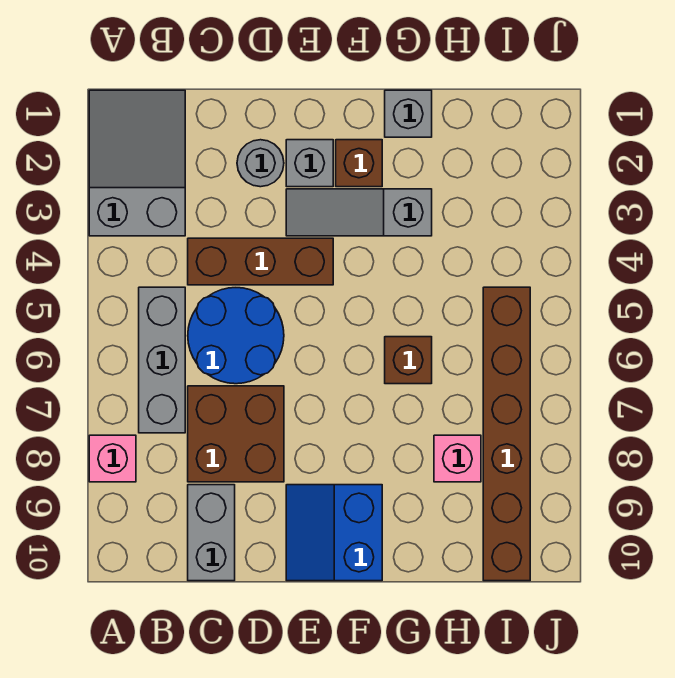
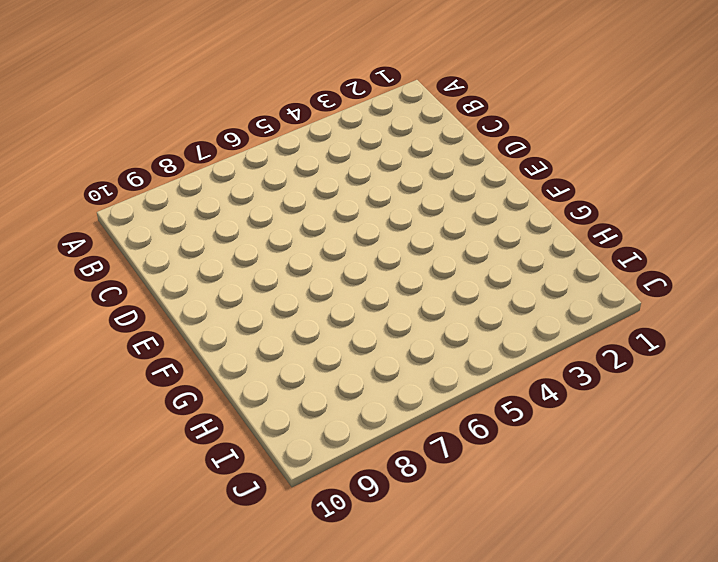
none -> grey slope A1:B3 level 1 top 3
none -> pink brick A8 level 1
none -> grey brick B5:B7 level 1

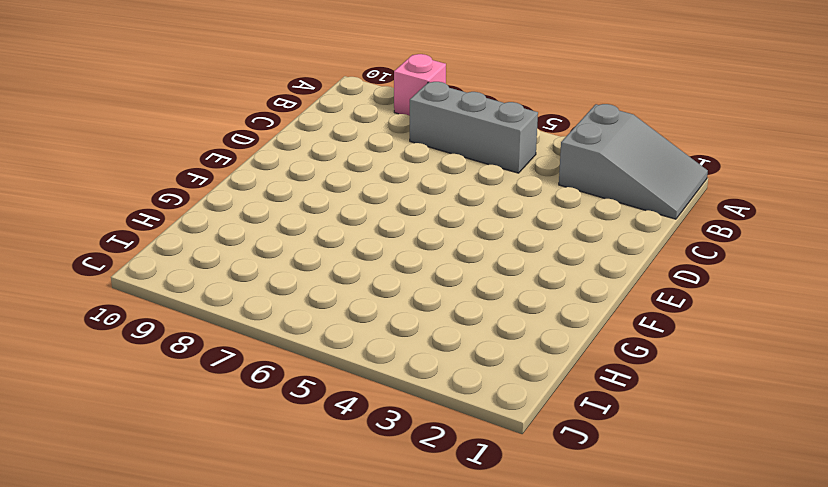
none -> brown brick C4:E4 level 1
none -> blue round brick C5:D6 level 1
none -> brown brick C7:D8 level 1

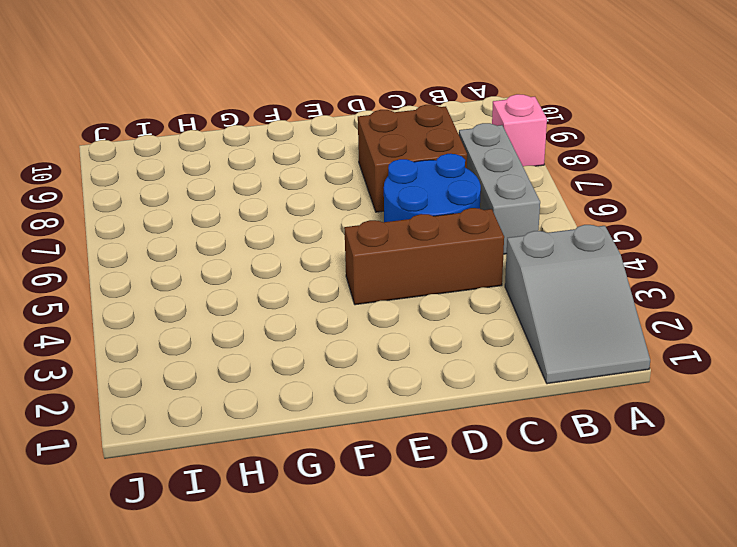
none -> grey brick C9:C10 level 1
none -> grey round brick D2 level 1
none -> grey brick E2 level 1

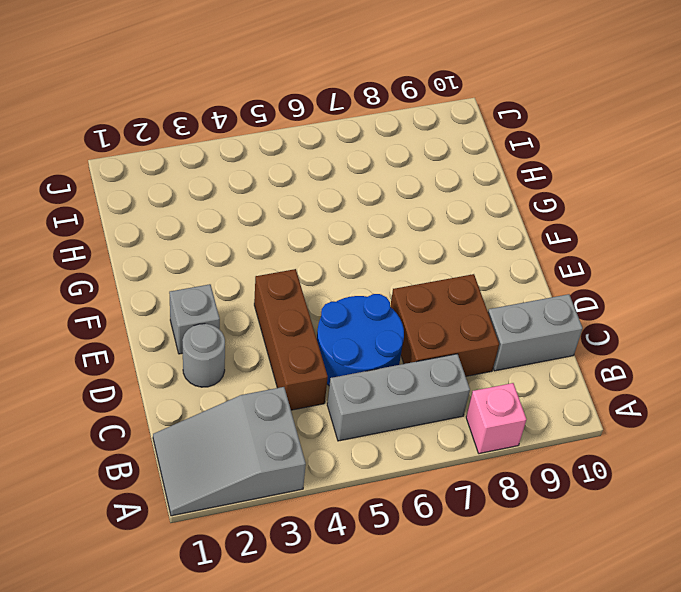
none -> grey slope E3:G3 level 1 top G
none -> blue slope E9:F10 level 1 top F
none -> brown brick F2 level 1

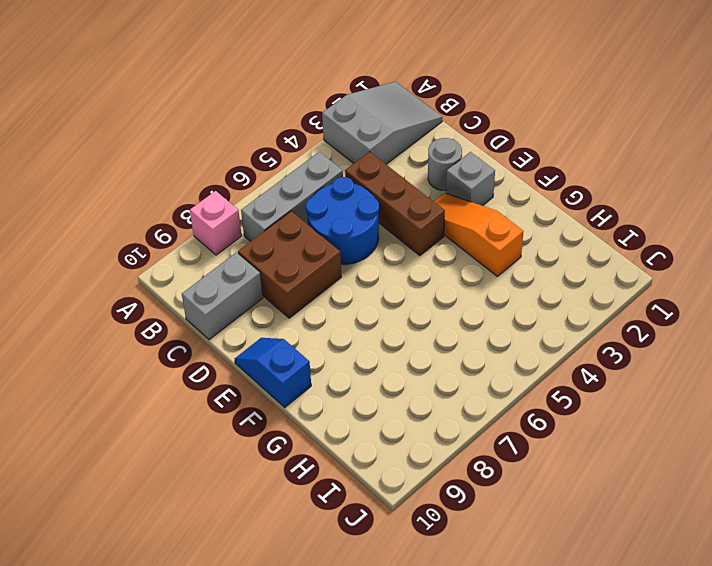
orange slope E3:G3 level 1 top G -> grey slope E3:G3 level 1 top G
blue slope E10:F10 level 1 top F -> blue slope E9:F10 level 1 top F
none -> brown brick F2 level 1
none -> grey brick G1 level 1
none -> brown brick G6 level 1

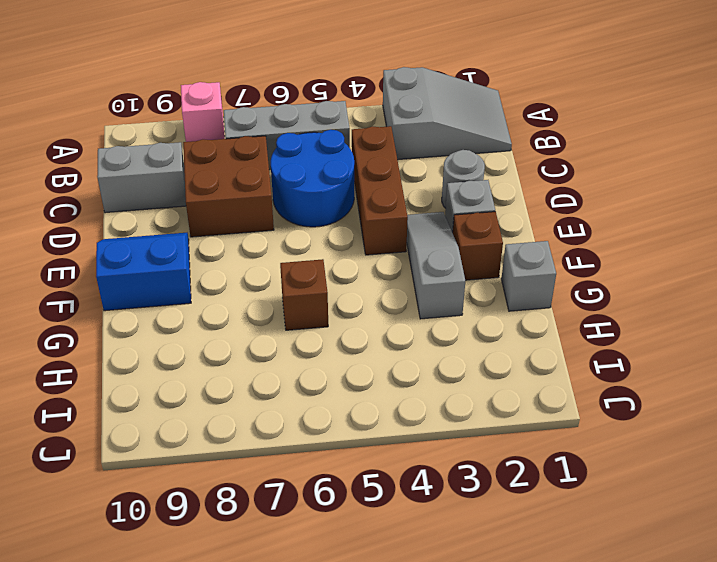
none -> pink brick H8 level 1
none -> brown brick I5:I10 level 1

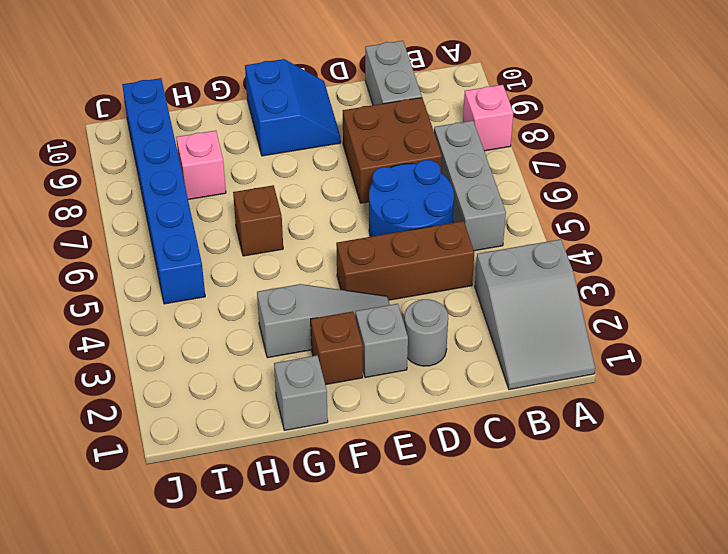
blue brick I5:I10 level 1 -> brown brick I5:I10 level 1

